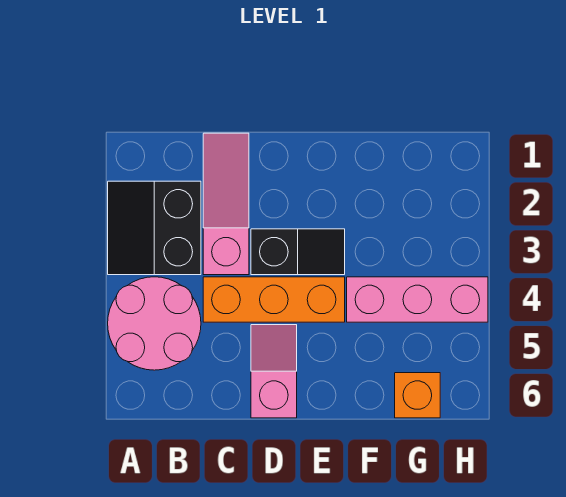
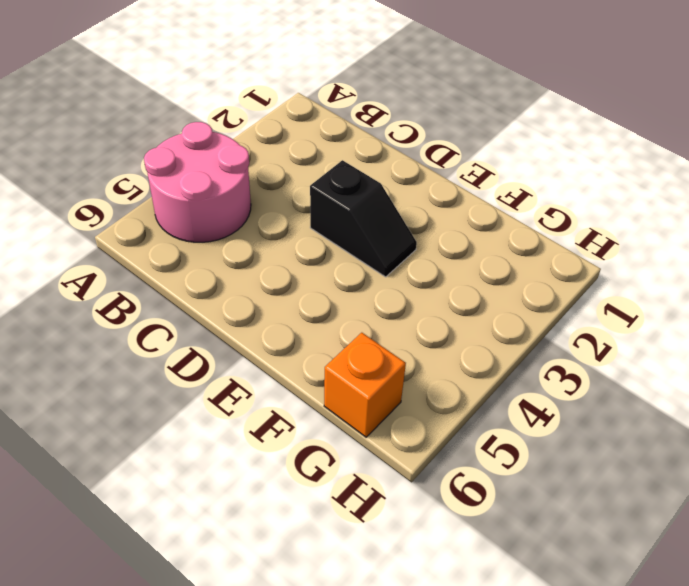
none -> black slope A2:B3 level 1 top B
none -> pink slope C1:C3 level 1 top 3

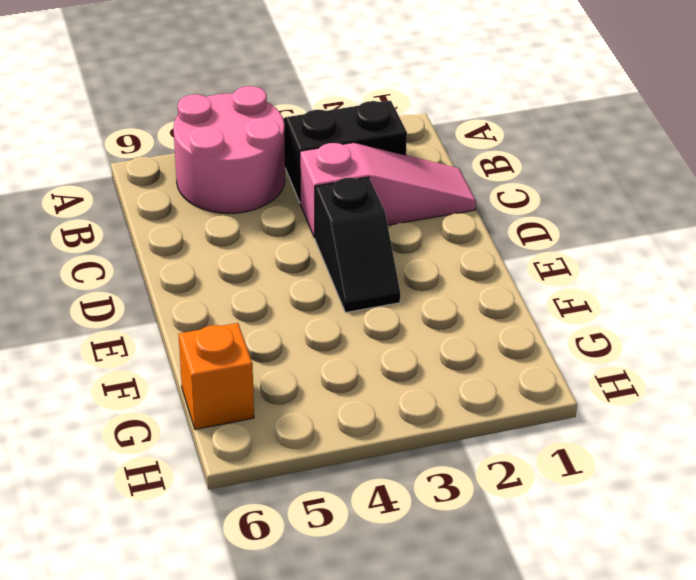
none -> orange brick C4:E4 level 1
none -> pink slope D5:D6 level 1 top 6

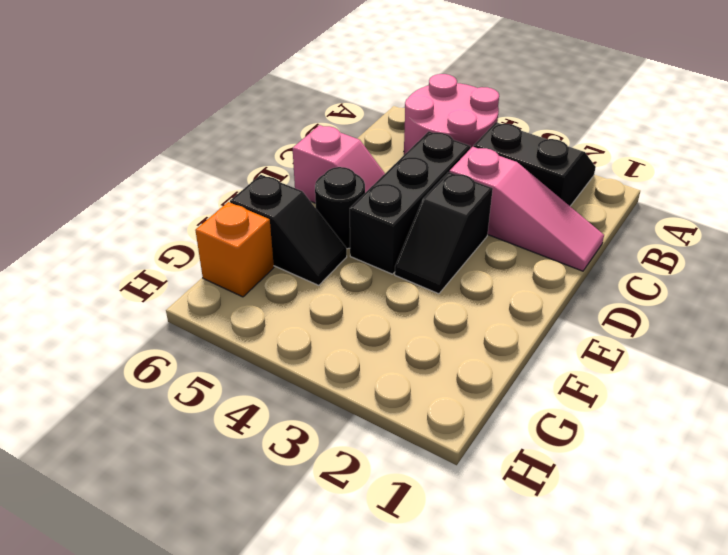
black brick C4:E4 level 1 -> orange brick C4:E4 level 1
black round brick E5 level 1 -> none
black slope F5:F6 level 1 top 6 -> none
none -> pink brick F4:H4 level 1

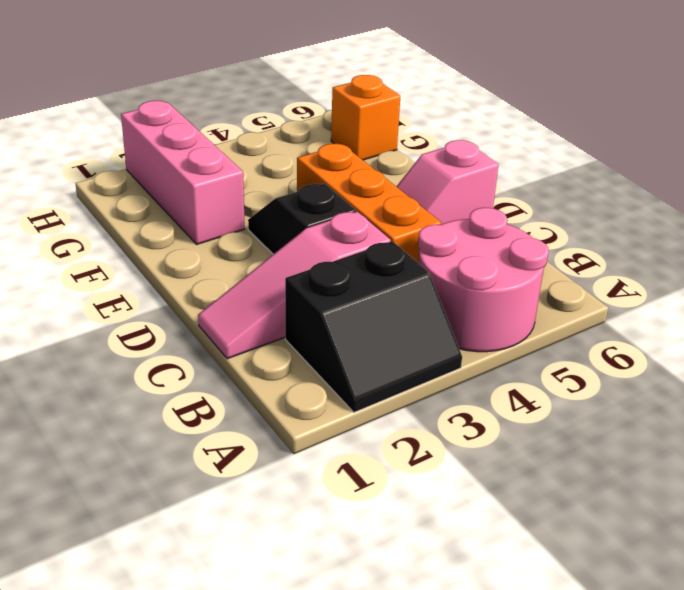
pink brick F2:H2 level 1 -> pink brick F4:H4 level 1

